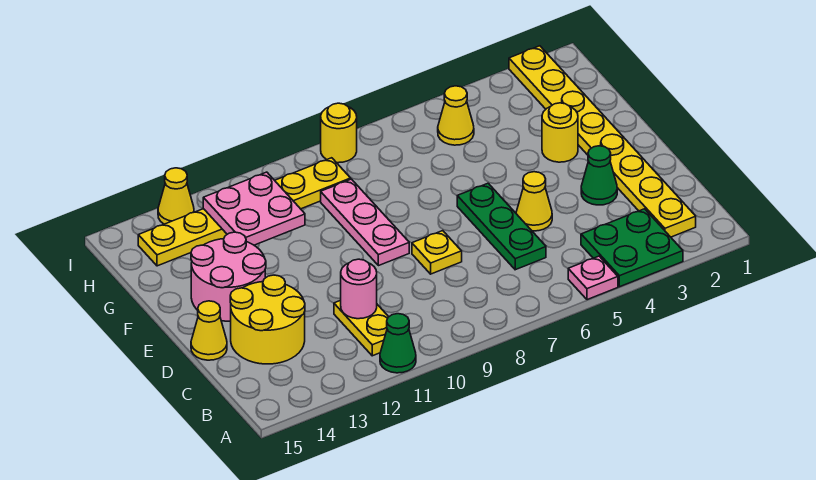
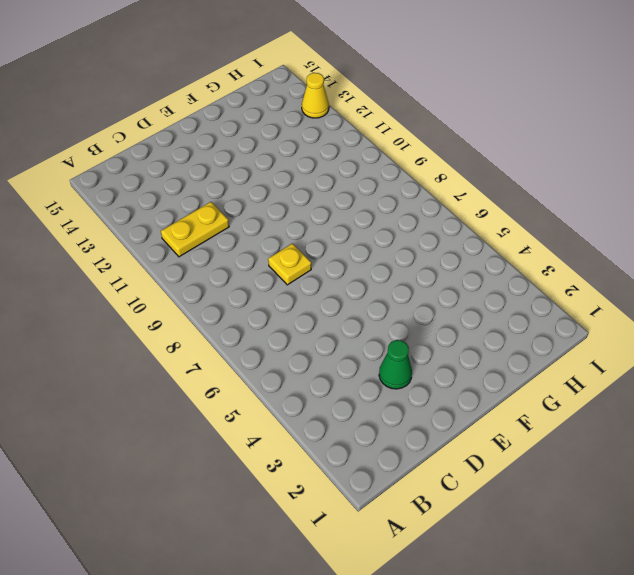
none -> green plate A3:B4 level 1
none -> pink plate A5 level 1
none -> green cone A11 level 1

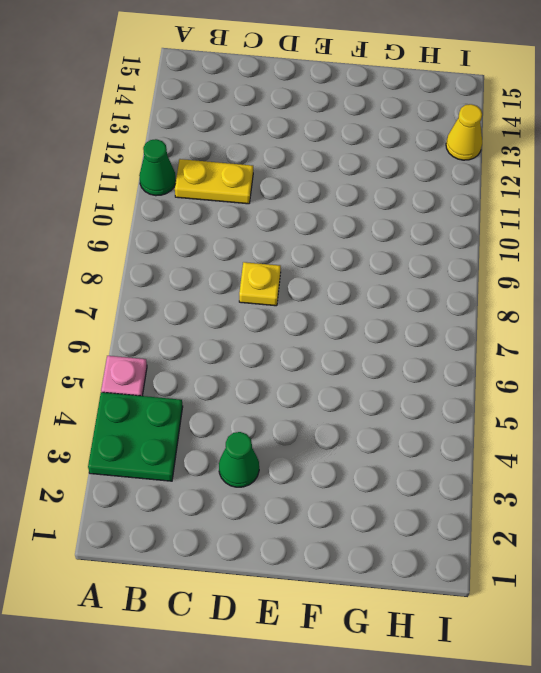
none -> yellow plate B2:I2 level 1
none -> green plate C6:E6 level 1
none -> yellow round brick C13:D14 level 1

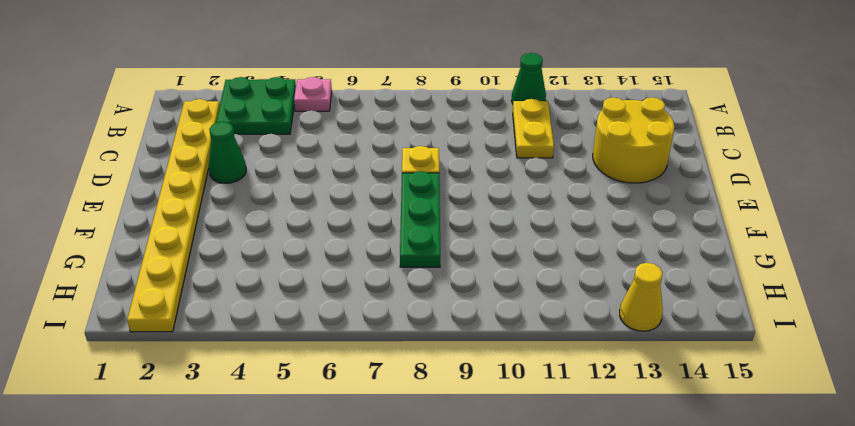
green plate E8:G8 level 1 -> green plate C6:E6 level 1
none -> yellow cone D5 level 1
none -> yellow cone D15 level 1
none -> pink plate E9:G9 level 1

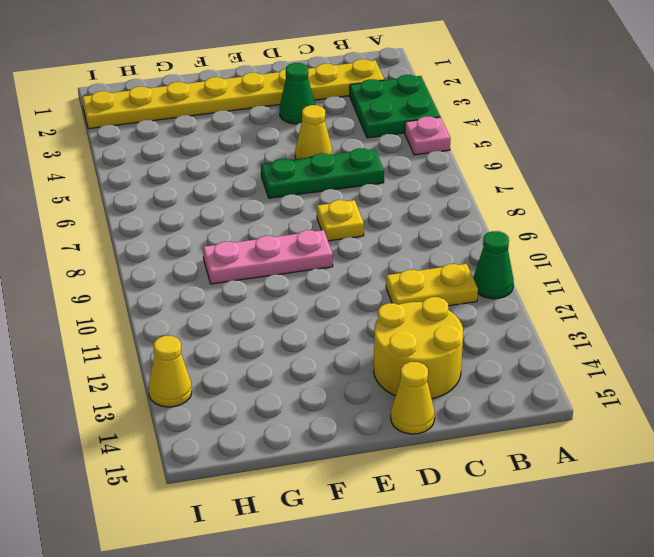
none -> pink round brick E13:F14 level 1
none -> yellow round brick F3 level 1
none -> yellow cone H5 level 1

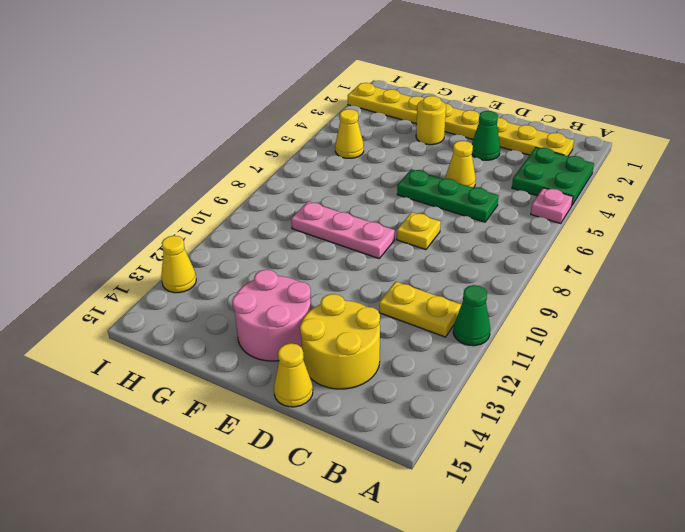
none -> yellow plate H9:H14 level 1
none -> yellow round brick I8 level 1
none -> pink round brick C11 level 2

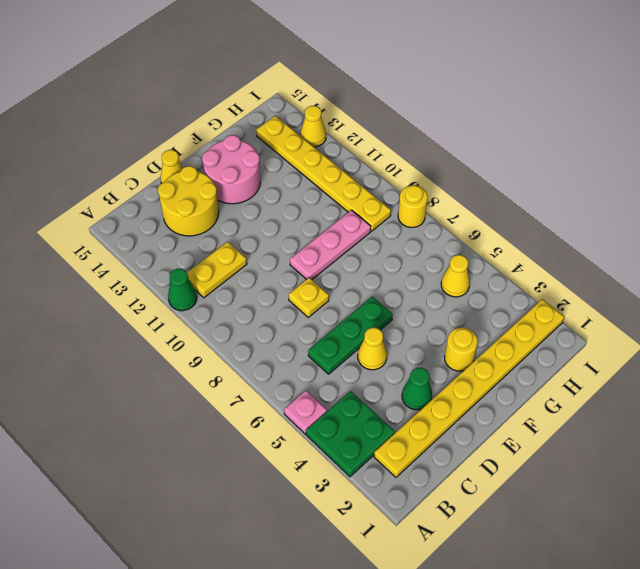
none -> pink round brick C11 level 2
none -> pink plate G11:H12 level 2

